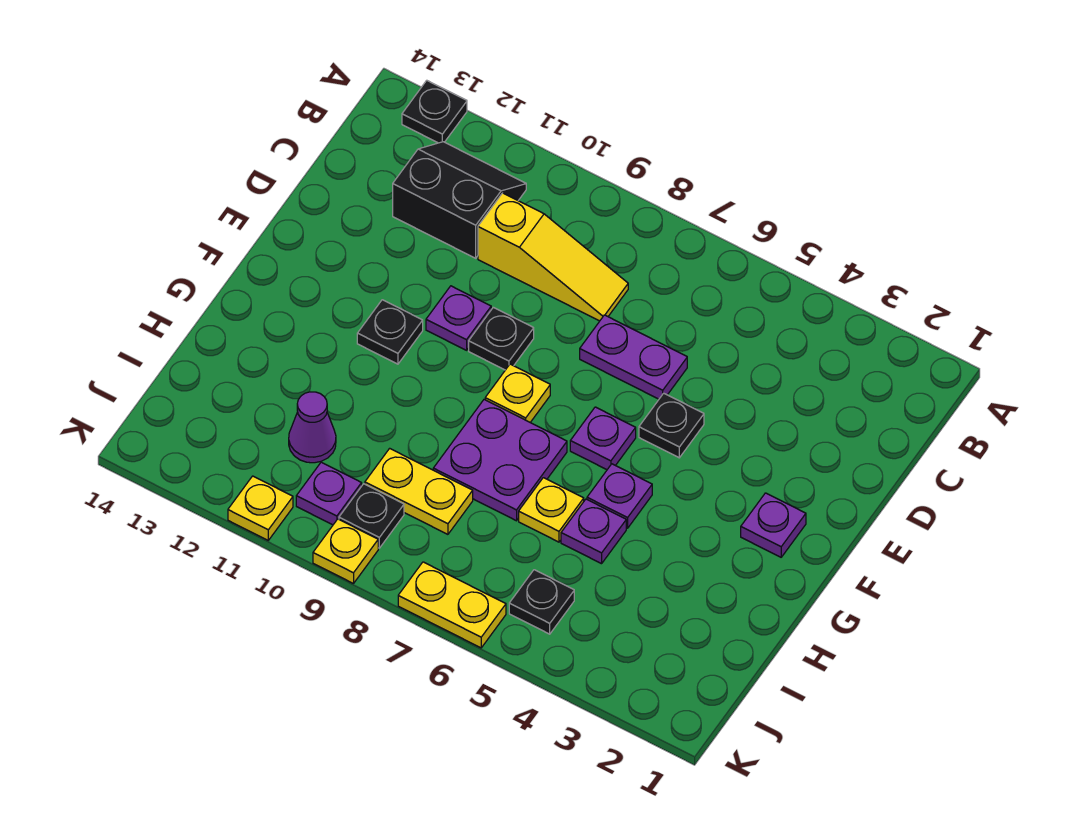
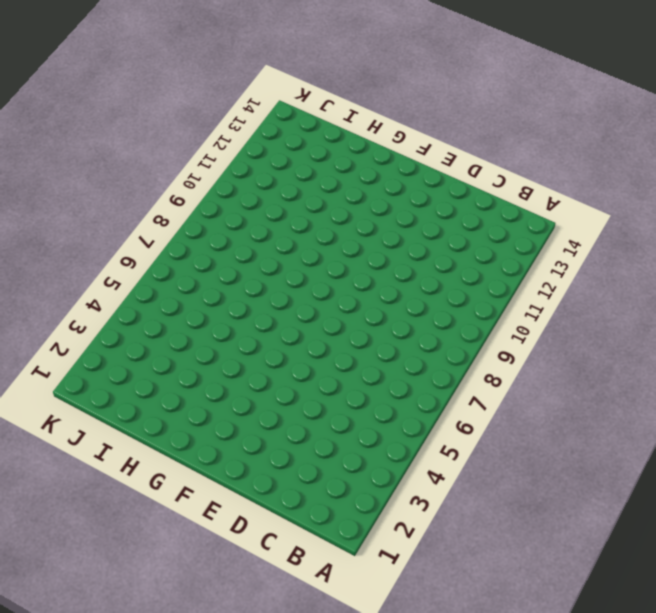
none -> black plate A13 level 1
none -> black slope B11:C12 level 1 top C
none -> yellow slope C8:C10 level 1 top 10

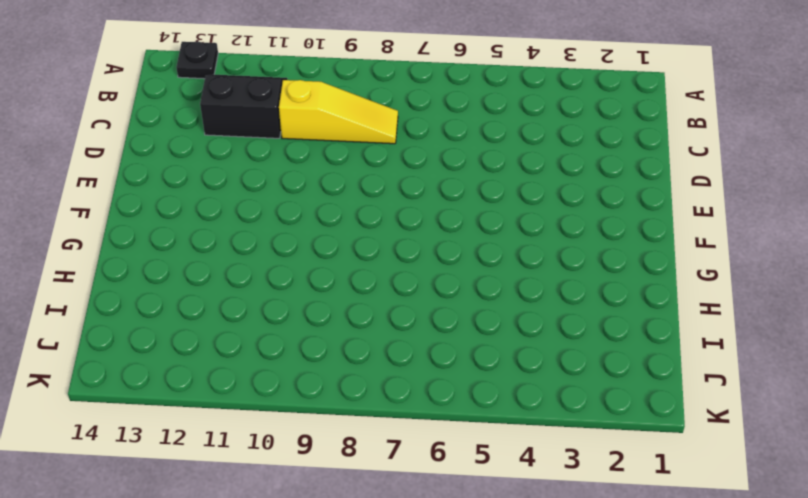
none -> purple plate D6:D7 level 1
none -> black plate E5 level 1
none -> black plate E9 level 1

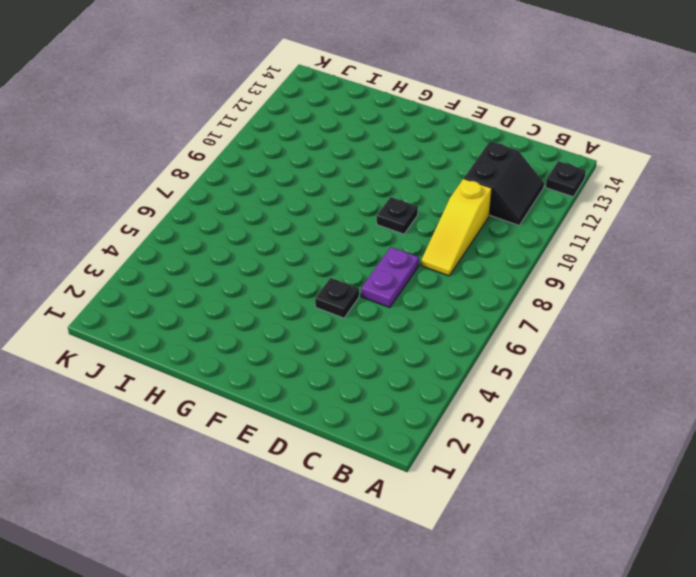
none -> purple plate E10 level 1
none -> purple plate F2 level 1
none -> purple plate F6 level 1

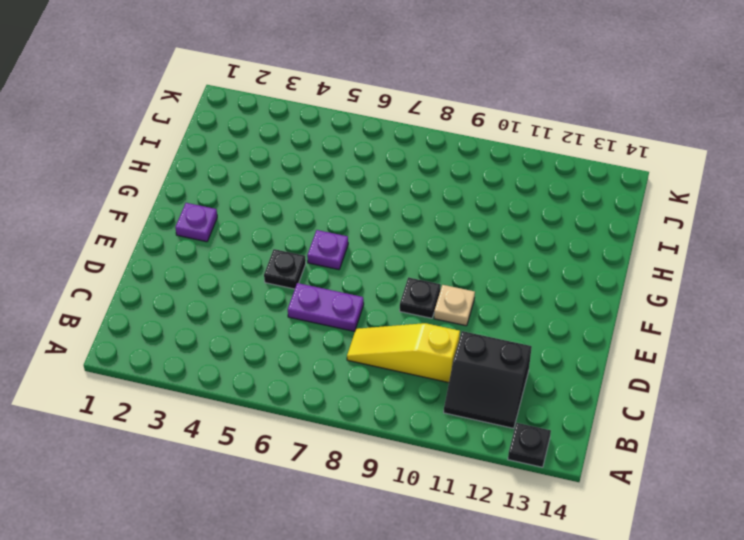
tan plate E10 level 1 -> purple plate E10 level 1
none -> yellow plate F8 level 1
none -> black plate F11 level 1
none -> purple plate G5 level 1

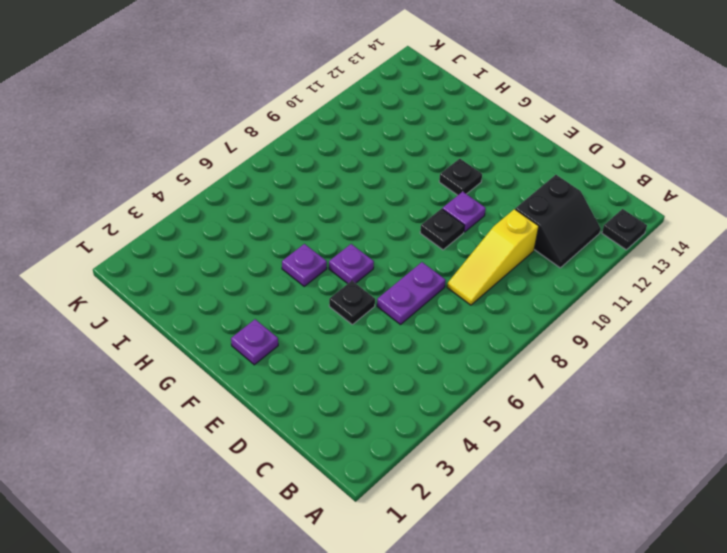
none -> yellow plate F8 level 1
none -> purple plate G7:H8 level 1
none -> purple plate H5 level 1

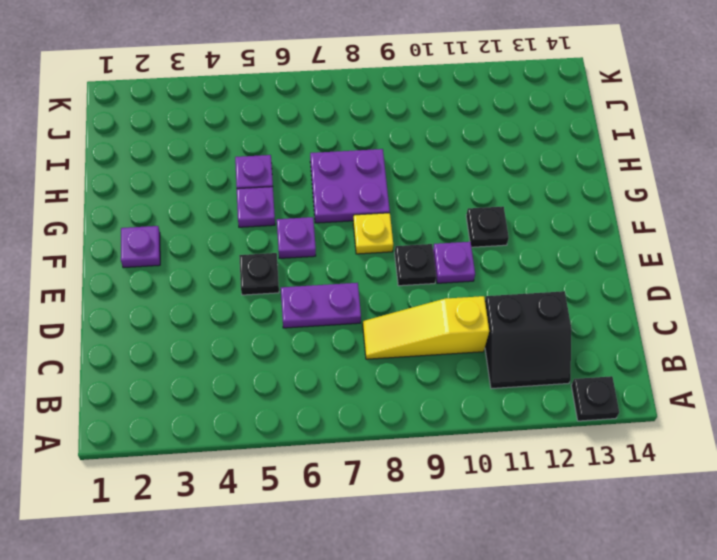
none -> yellow plate H6 level 1
none -> yellow plate I8:I9 level 1
none -> purple cone I11 level 1

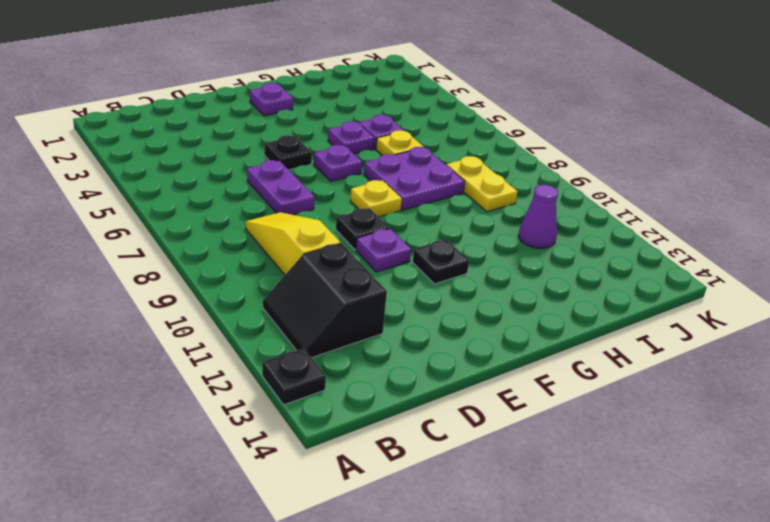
none -> black plate J5 level 1
none -> black plate J9 level 1
none -> purple plate J10 level 1

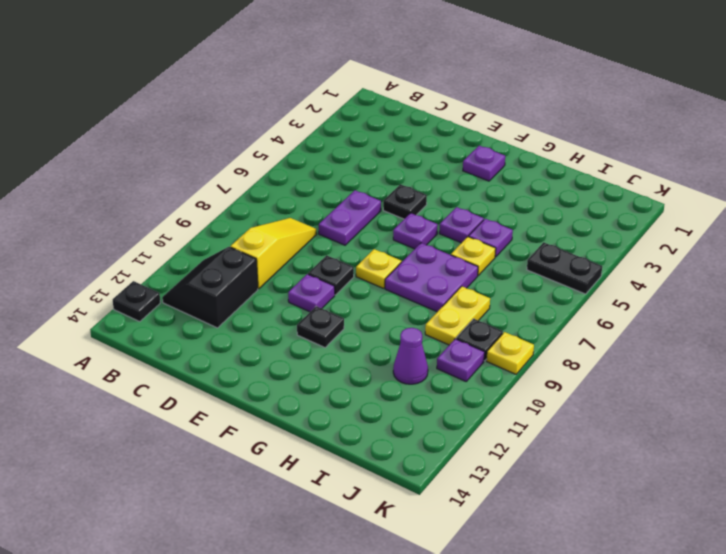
black plate J5:K5 level 1 -> black plate J5 level 1
none -> yellow plate K6:K7 level 1
none -> yellow plate K11 level 1

